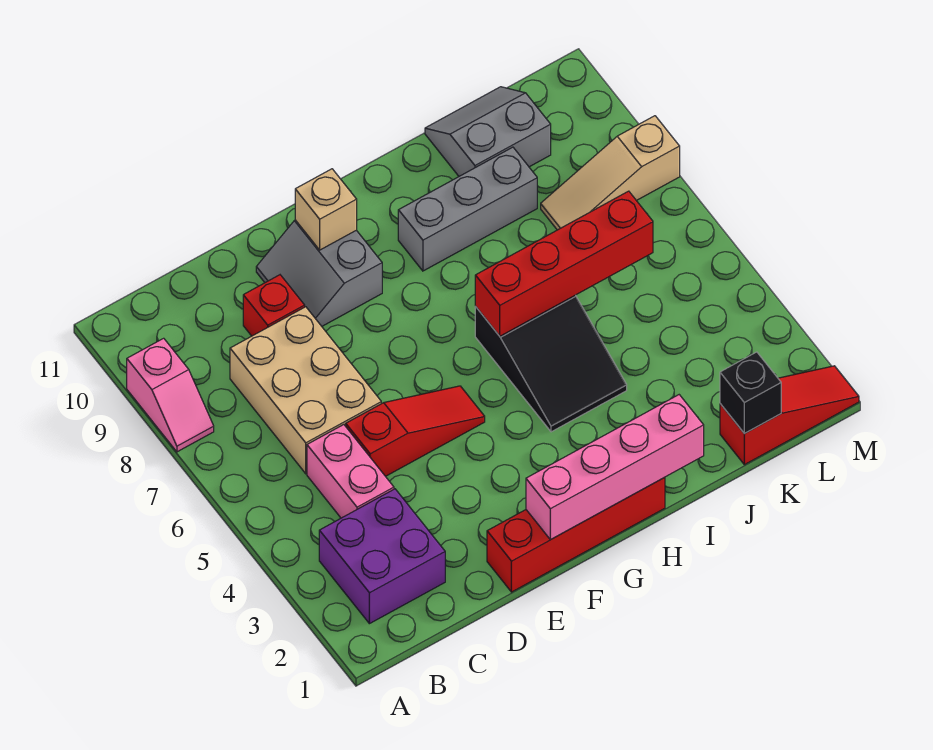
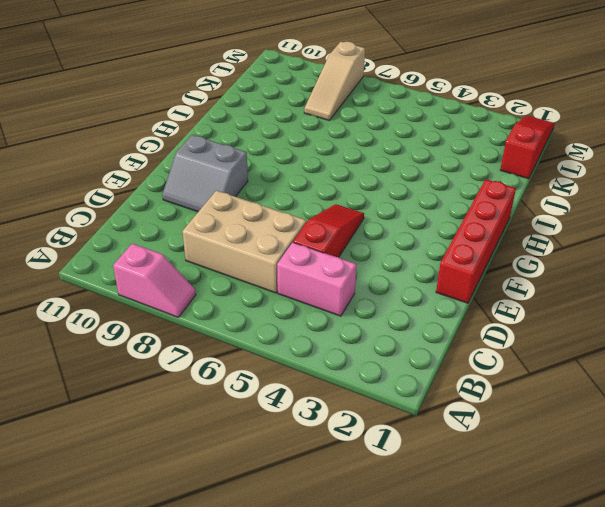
none -> purple brick B2:C3 level 1
none -> red brick D9 level 1
none -> black slope H4:I6 level 1 top 6

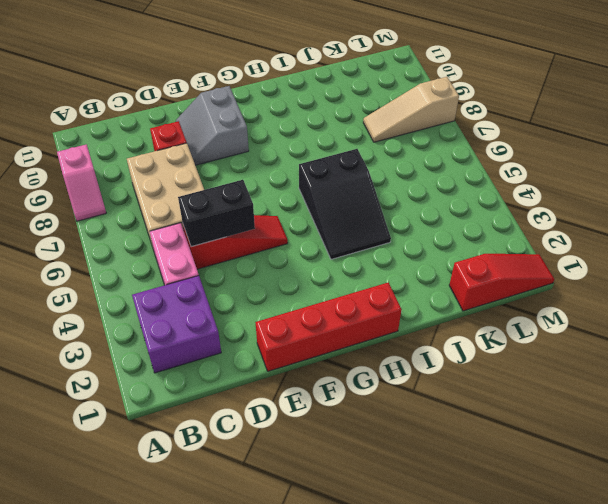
black brick D5:E5 level 2 -> none
none -> grey brick H9:J9 level 1
none -> grey slope J10:K11 level 1 top 10
none -> pink brick F1:I1 level 2

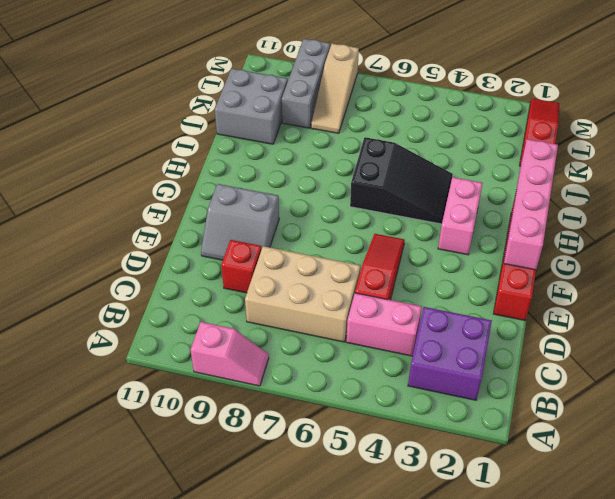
pink brick G3:H3 level 1 -> none
grey brick J10:K11 level 1 -> grey slope J10:K11 level 1 top 10
grey brick K9:M9 level 1 -> grey brick H9:J9 level 1
none -> tan brick F10 level 2
none -> red brick H6:K6 level 2
none -> black brick K1 level 2

